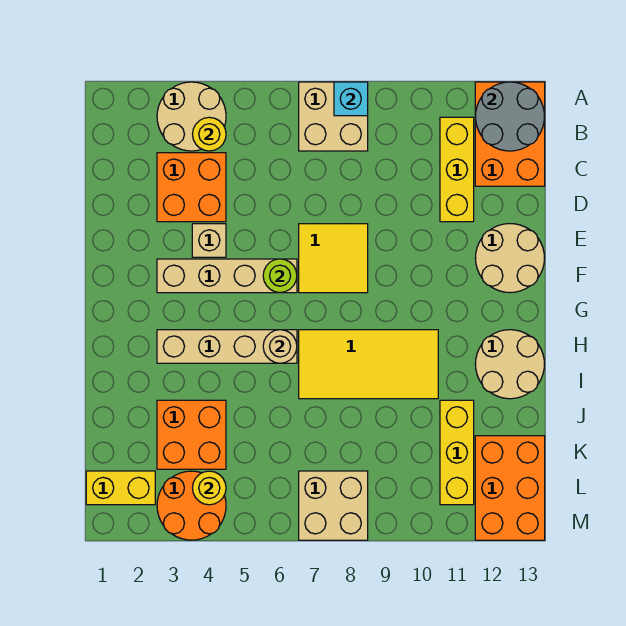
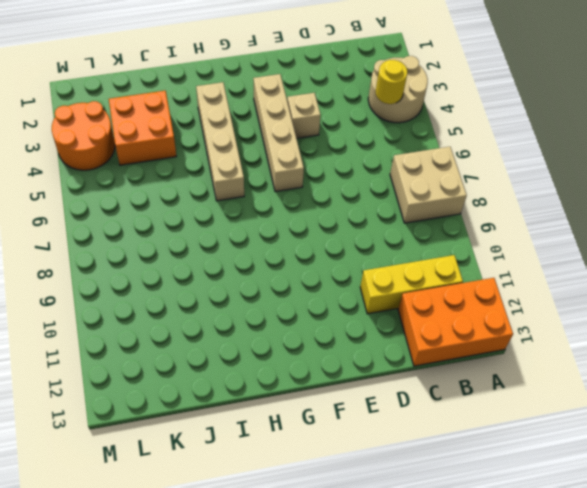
none -> orange brick C3:D4 level 1
none -> yellow tile E7:F8 level 1
none -> tan round brick E12:F13 level 1

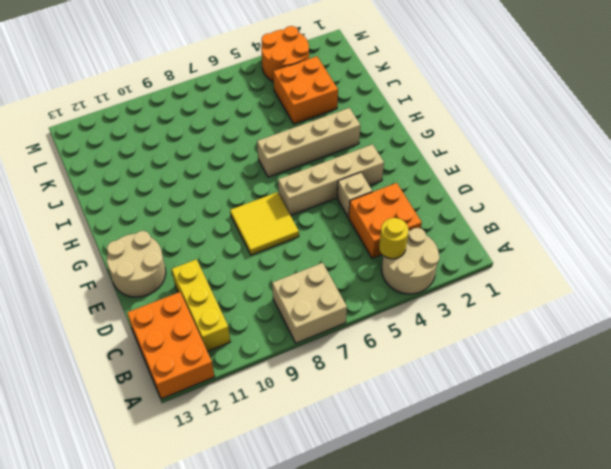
none -> yellow tile H7:I10 level 1
none -> tan round brick H12:I13 level 1
none -> yellow brick J11:L11 level 1

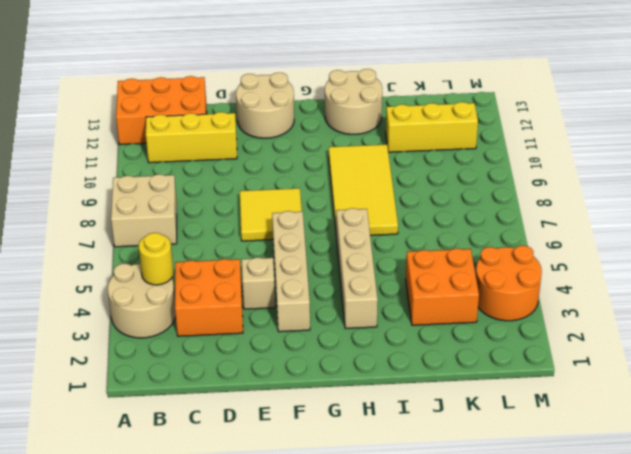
none -> orange brick K12:M13 level 1
none -> yellow brick L1:L2 level 1
none -> tan brick L7:M8 level 1

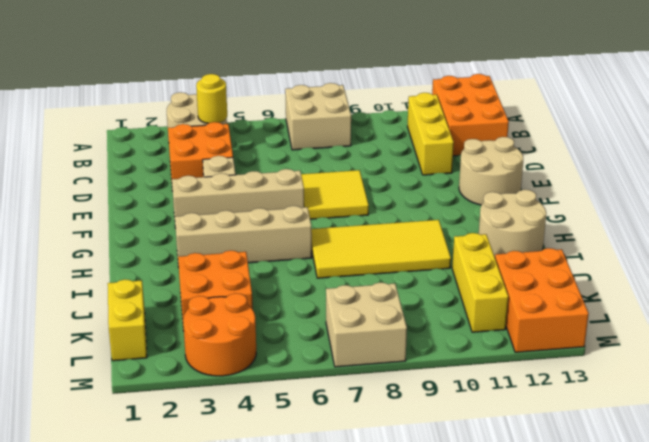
yellow brick K1:L1 level 1 -> yellow brick L1:L2 level 1
none -> cyan brick A8 level 2
none -> grey round brick A12:B13 level 2
none -> lime round brick F6 level 2

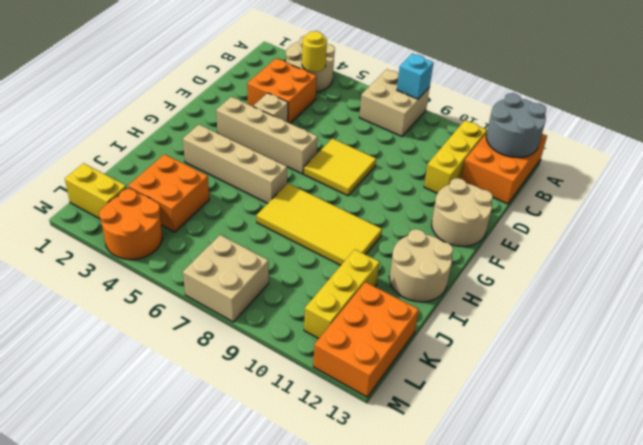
none -> lime round brick F6 level 2
none -> tan round brick H6 level 2
none -> yellow round brick L4 level 2

